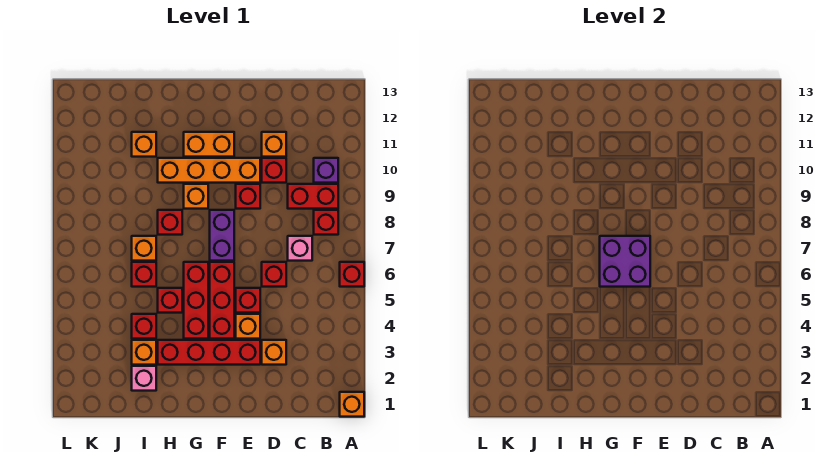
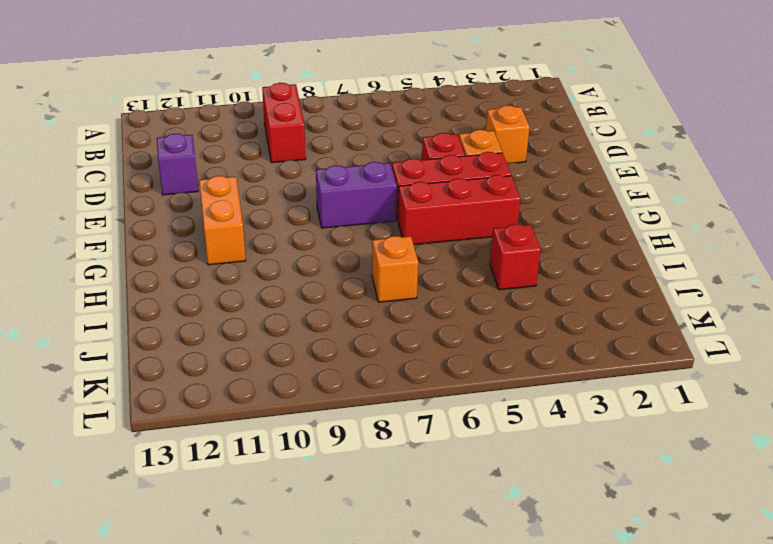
purple brick D12 level 1 -> purple brick B10 level 1
none -> orange brick A1 level 1
none -> red brick A6 level 1
none -> red brick B8 level 1

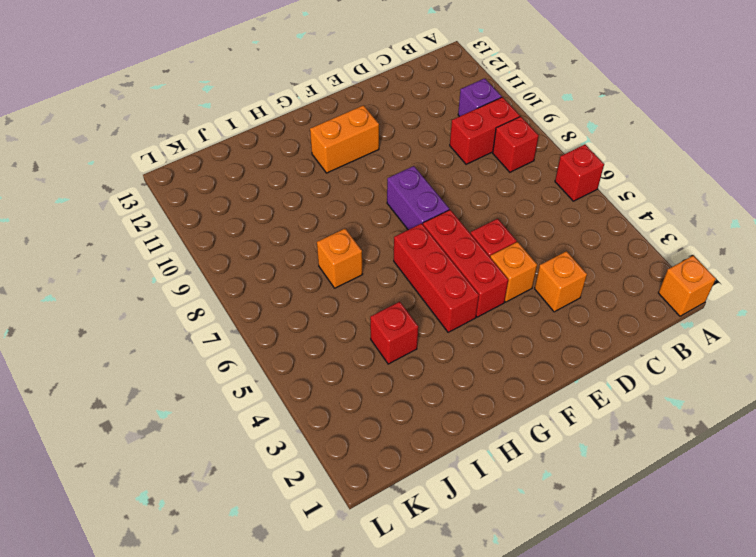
none -> pink brick C7 level 1
none -> red brick D6 level 1
none -> red brick D10 level 1

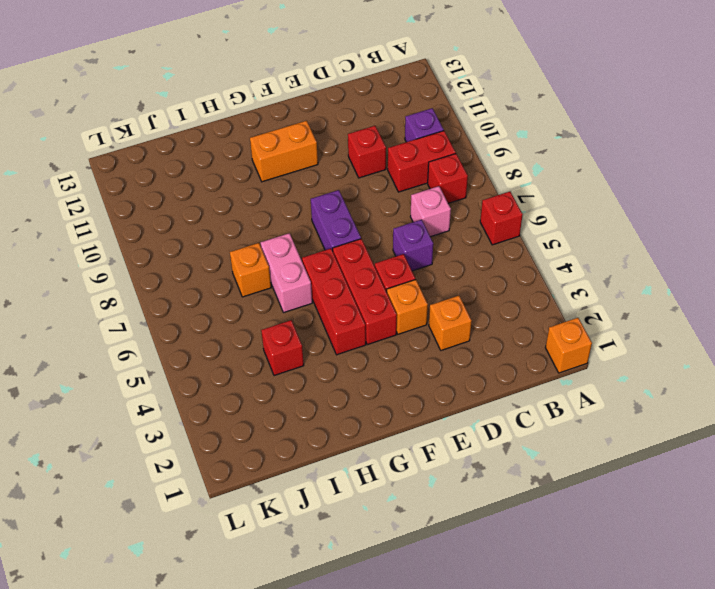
purple brick D6 level 1 -> red brick D6 level 1
pink brick H6:H7 level 1 -> none
none -> orange brick D11 level 1
none -> red brick E3:H3 level 1
none -> red brick E9 level 1

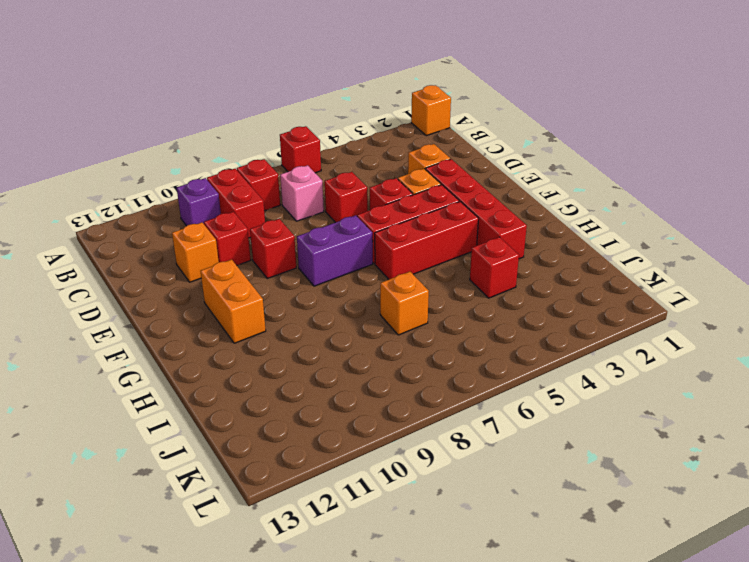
none -> orange brick E10:H10 level 1
none -> orange brick G9 level 1
none -> red brick H5 level 1

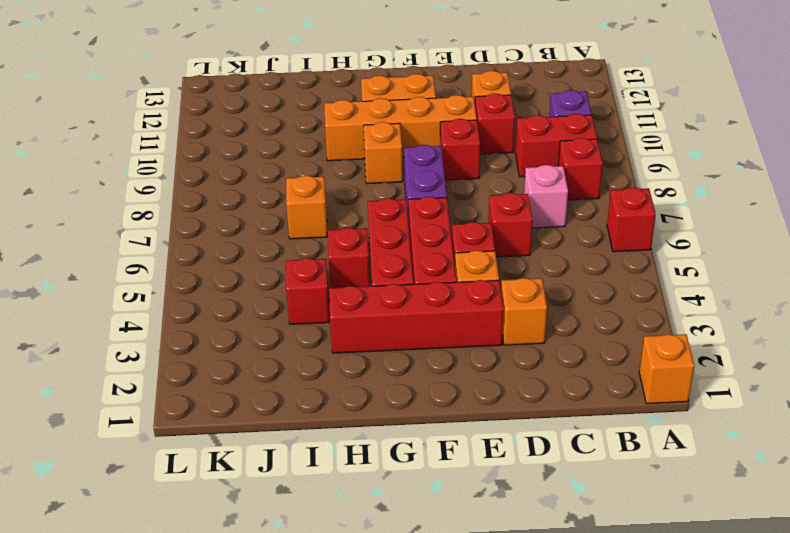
none -> red brick H8 level 1
none -> pink brick I2 level 1
none -> orange brick I3 level 1

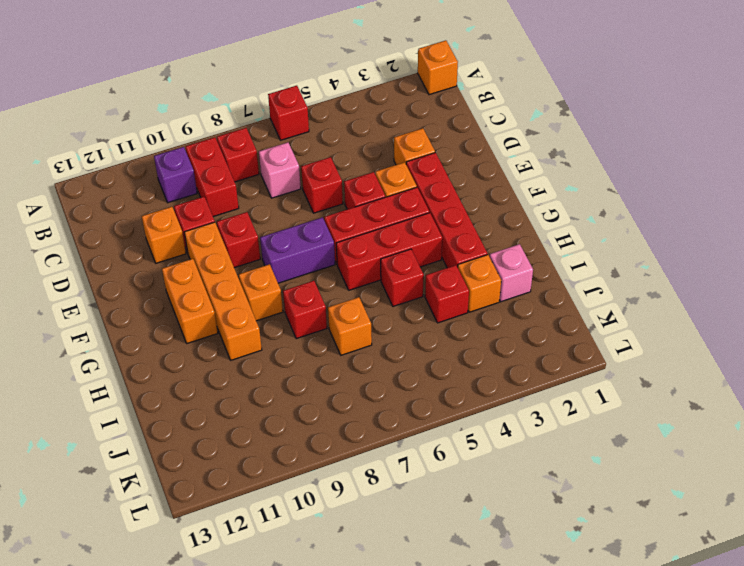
none -> red brick I6 level 1
none -> orange brick I11 level 1
none -> purple brick F6:G7 level 2

